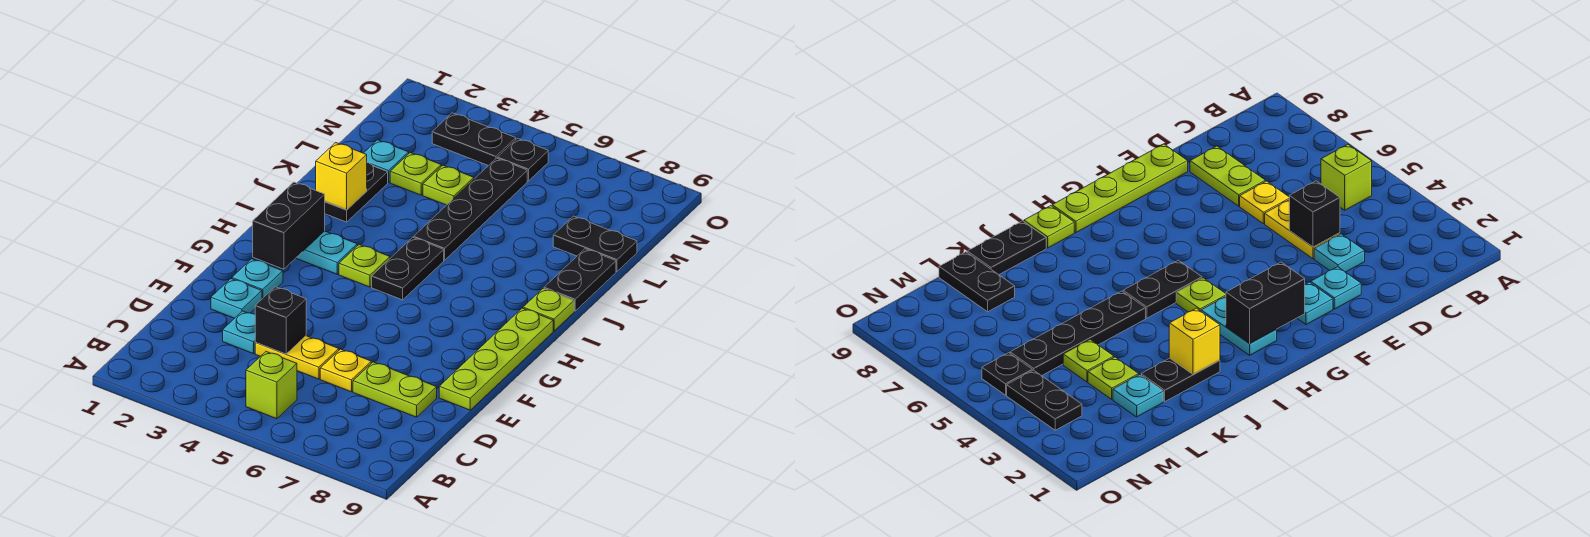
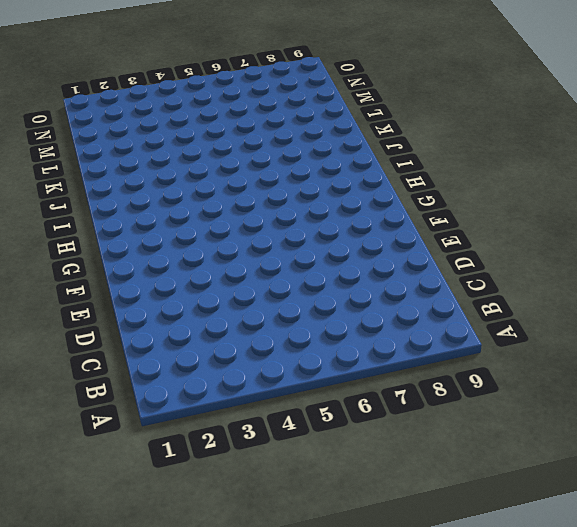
none -> lime brick B5 level 1
none -> cyan plate D3 level 1
none -> yellow plate D4:D5 level 1

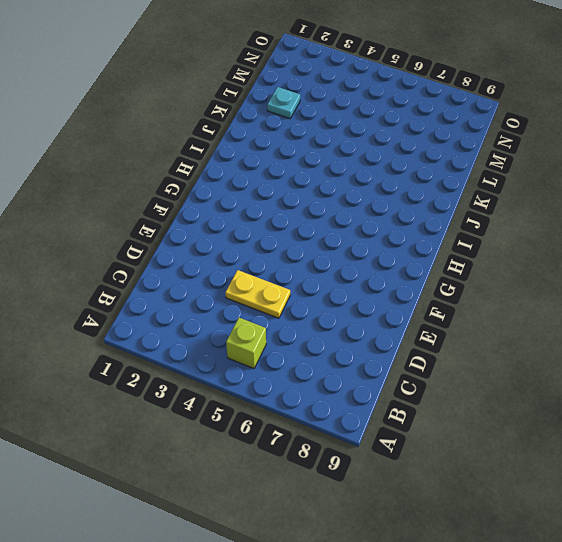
none -> cyan plate D3 level 1
none -> yellow plate D6 level 1
none -> lime plate D7:D8 level 1

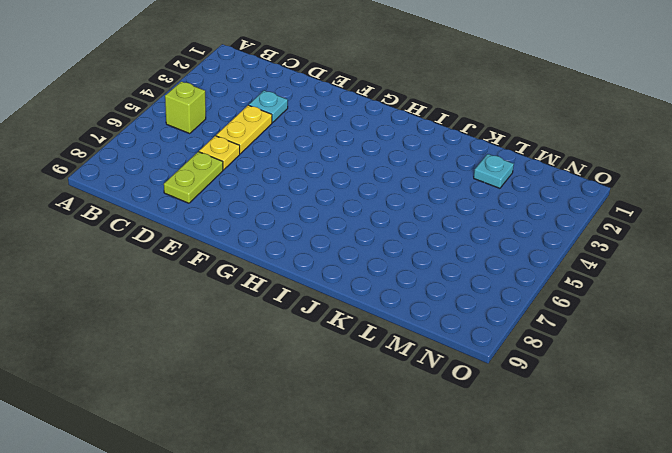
none -> cyan plate E2 level 1
none -> lime plate E9:H9 level 1
none -> cyan plate F2 level 1

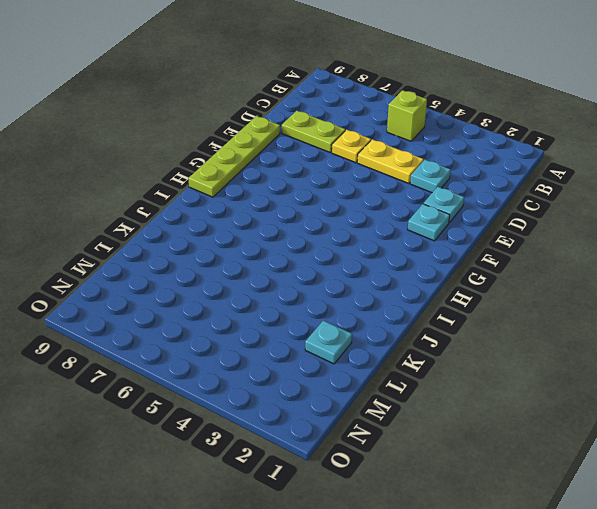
none -> cyan plate H2:H3 level 1
none -> lime plate H4 level 1
none -> black plate H5:I5 level 1

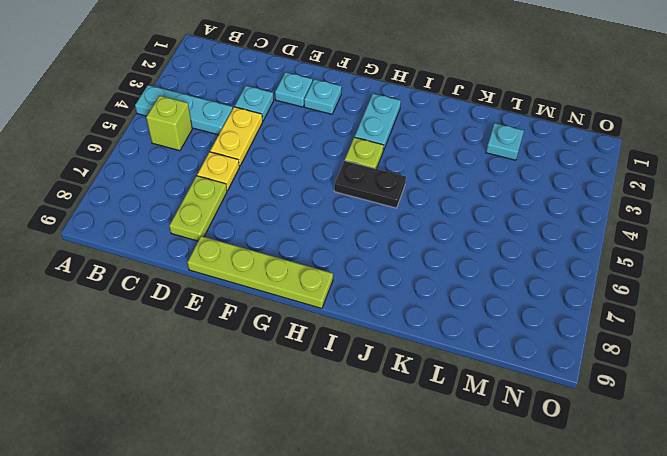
cyan plate A4:C4 level 1 -> none
none -> lime plate I9 level 1
none -> black plate J2:K2 level 1
none -> black plate J5:M5 level 1

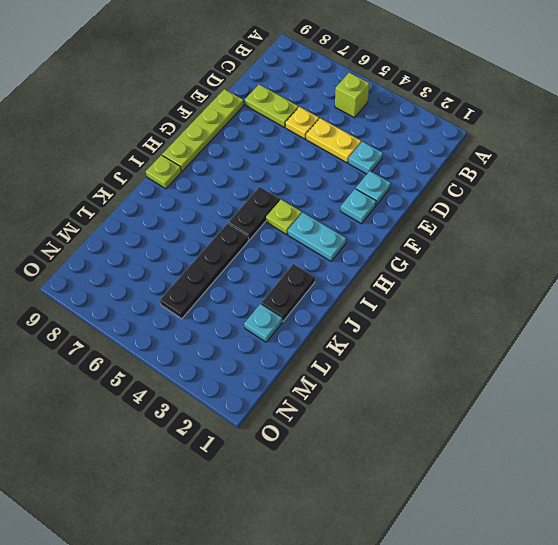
none -> black plate J9:K9 level 1
none -> lime plate L3 level 1
none -> lime plate L4 level 1

